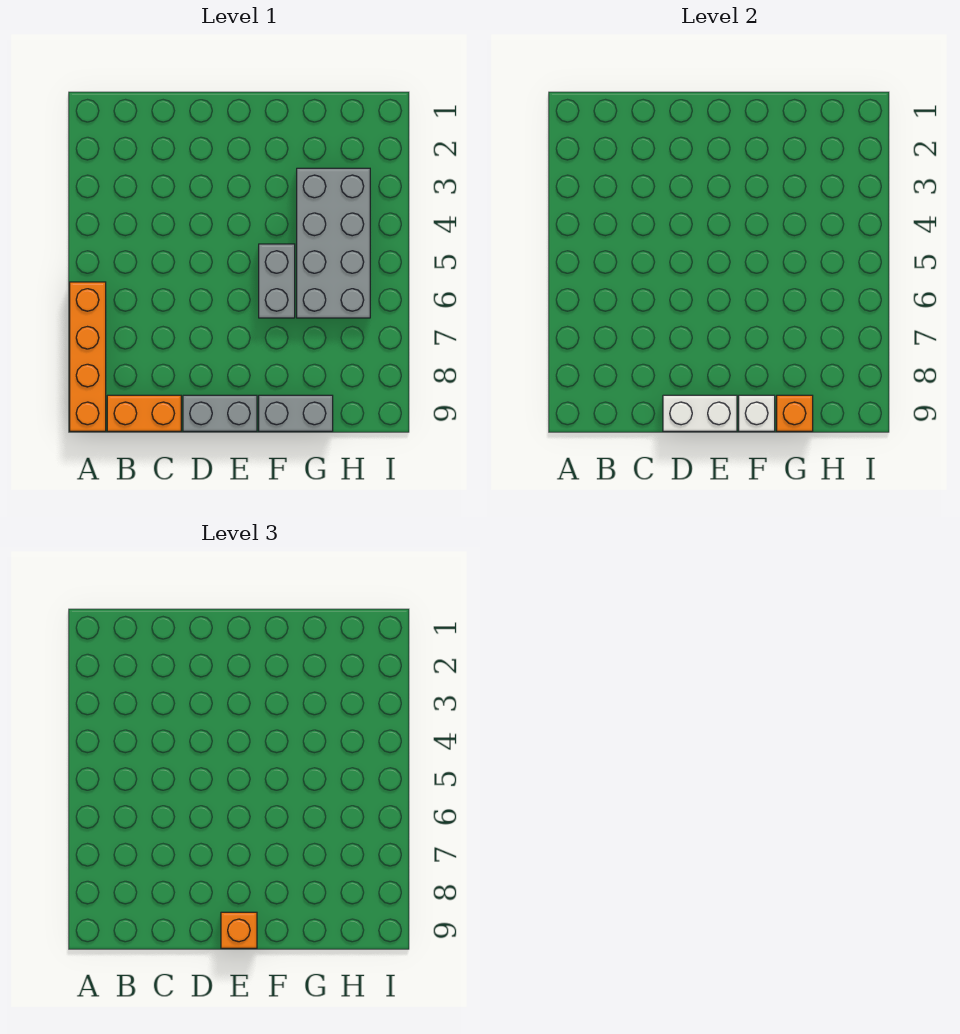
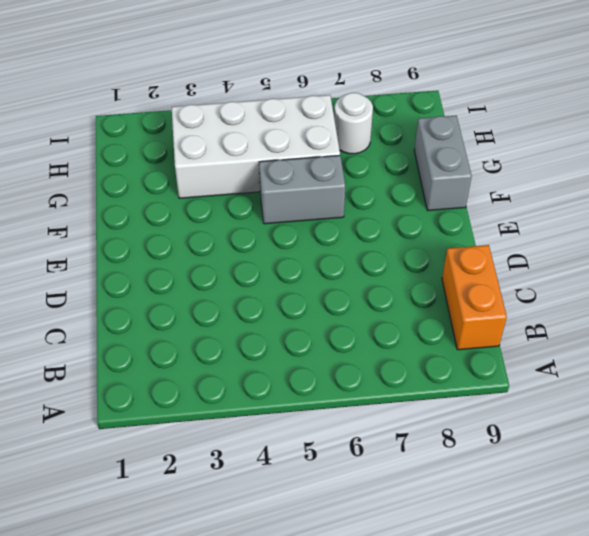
white brick G3:H6 level 1 -> grey brick G3:H6 level 1
white round brick H7 level 1 -> none
none -> orange brick A6:A9 level 1
none -> grey brick D9:E9 level 1

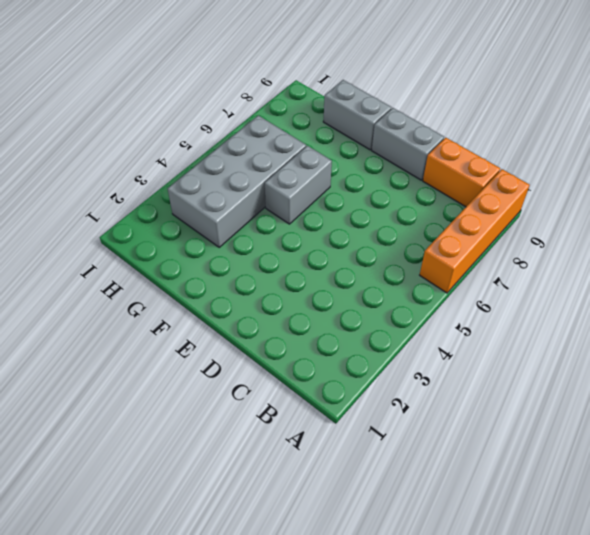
none -> white brick D9:E9 level 2
none -> white brick F9 level 2

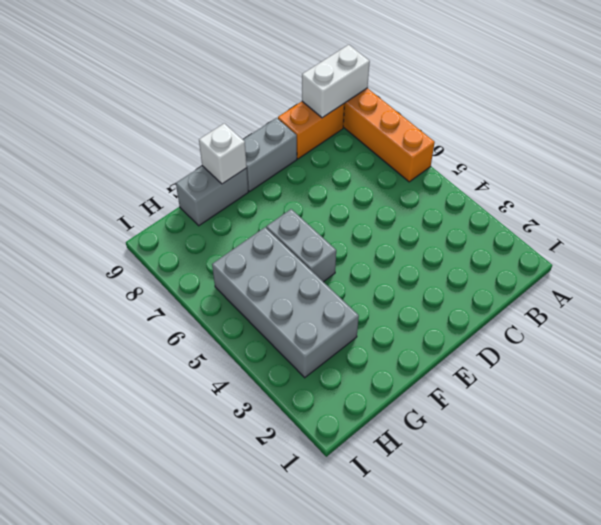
white brick A9:B9 level 2 -> white brick D9:E9 level 2
none -> orange brick G9 level 2
none -> orange brick E9 level 3

